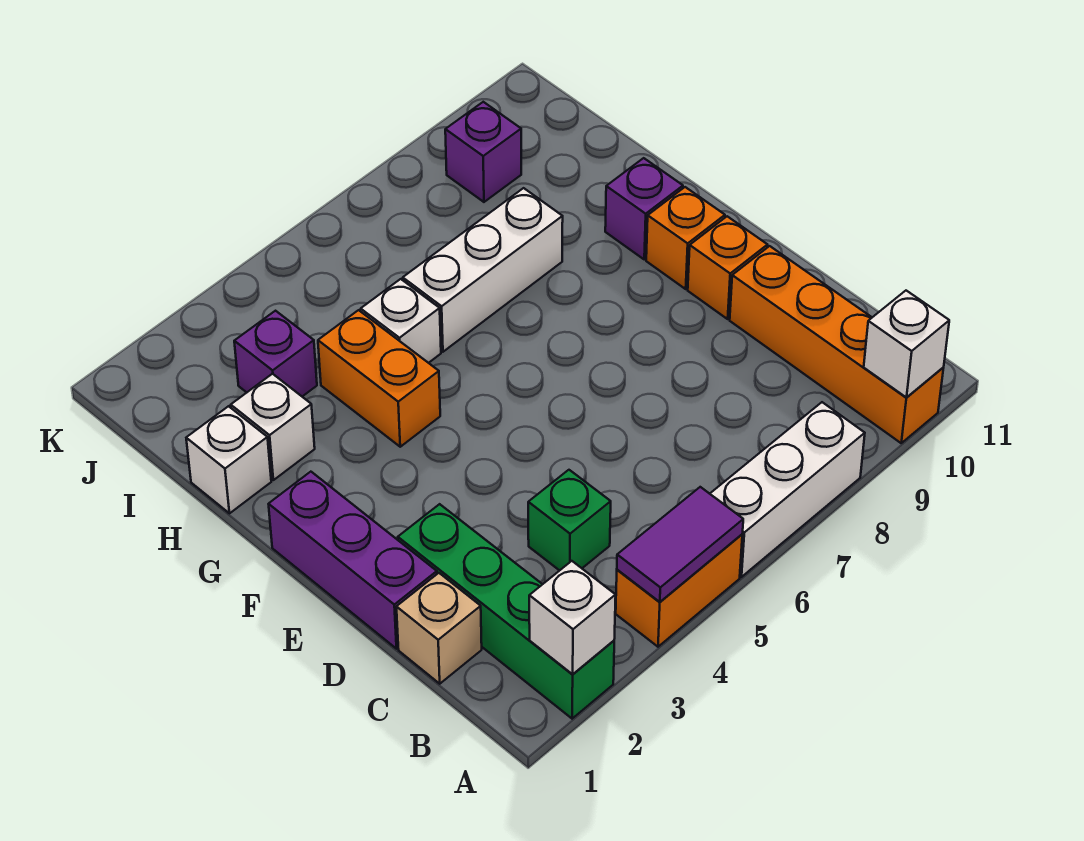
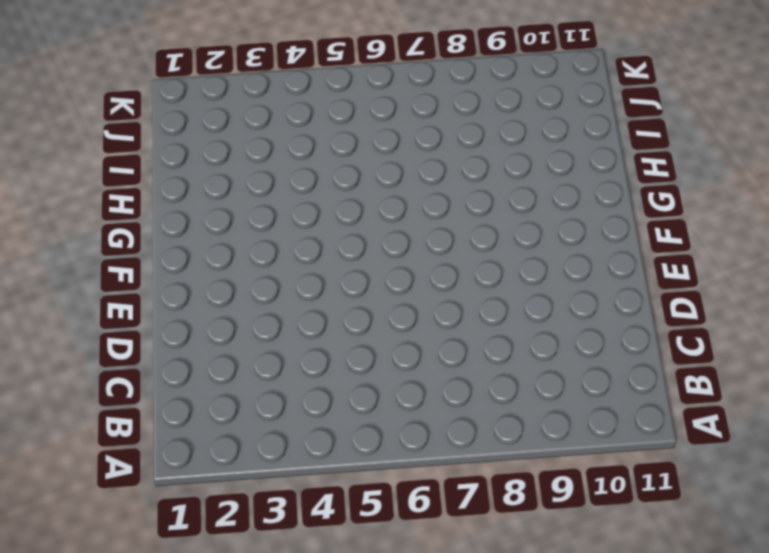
none -> green brick A2:D2 level 1
none -> orange brick A4:A5 level 1
none -> white brick A6:A8 level 1

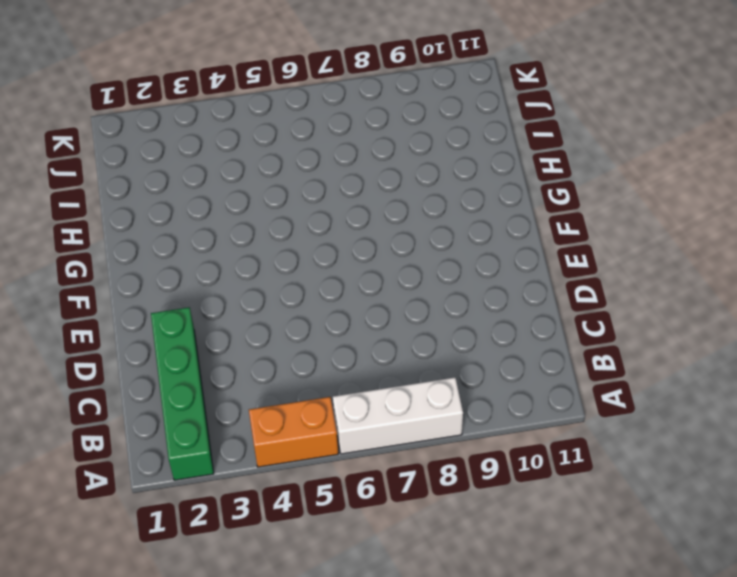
none -> orange brick A10:D10 level 1
none -> tan brick C1 level 1
none -> green brick C4 level 1

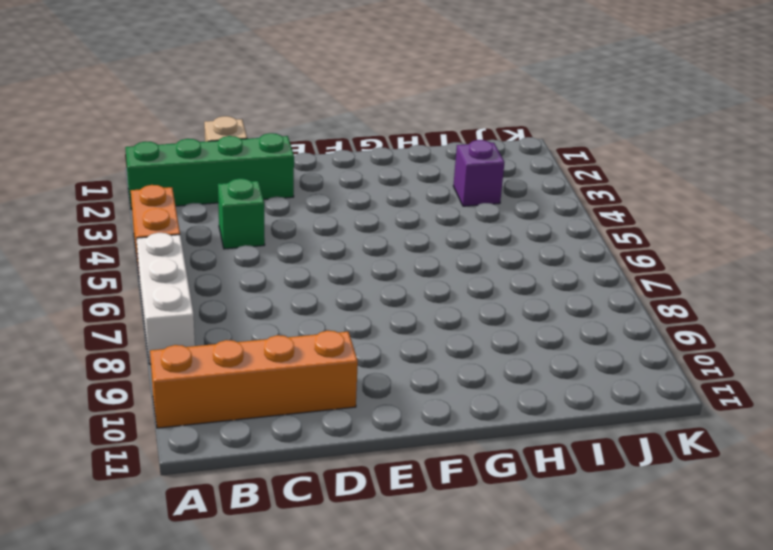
none -> purple brick D1:F1 level 1
none -> orange brick E10 level 1
none -> orange brick F10 level 1

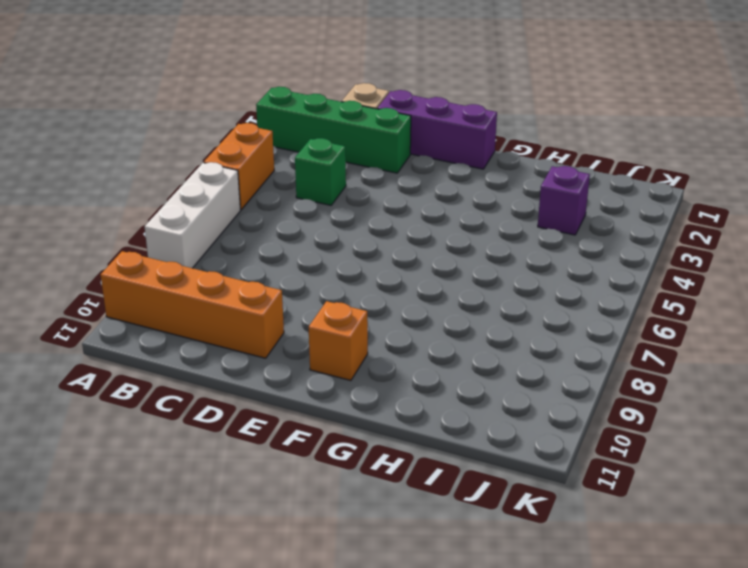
none -> orange brick E10 level 1
none -> orange brick G4:H4 level 1
none -> purple brick G10 level 1

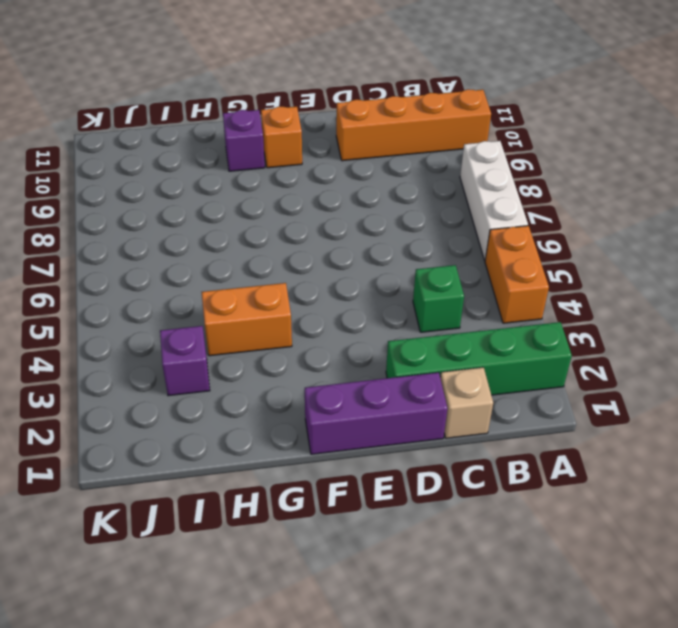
none -> orange brick E10 level 1
none -> white brick H1 level 1
none -> white brick H2 level 1

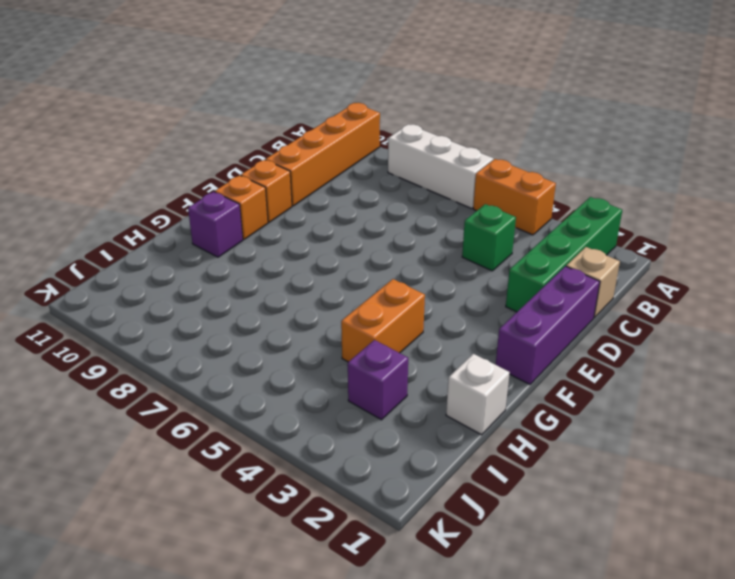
none -> white brick H2 level 1
none -> white brick H5 level 1
none -> white brick H6:H8 level 1

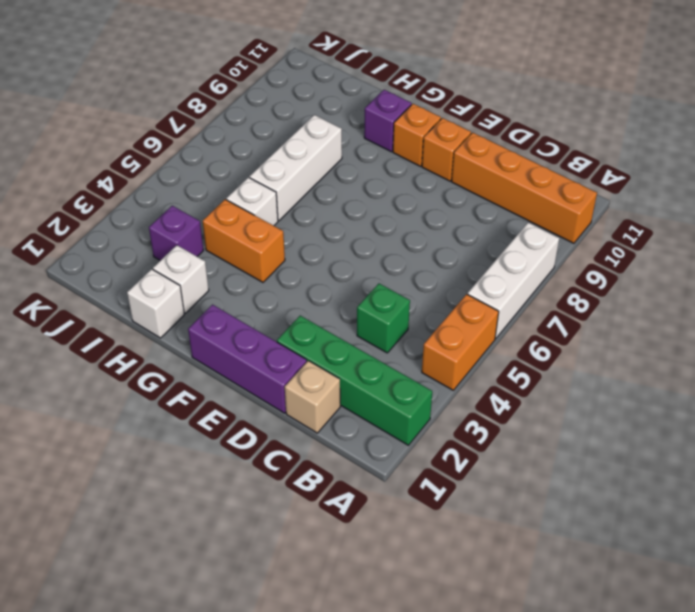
none -> purple brick J9 level 1
none -> white brick A2 level 2
none -> purple tile A4:A5 level 2

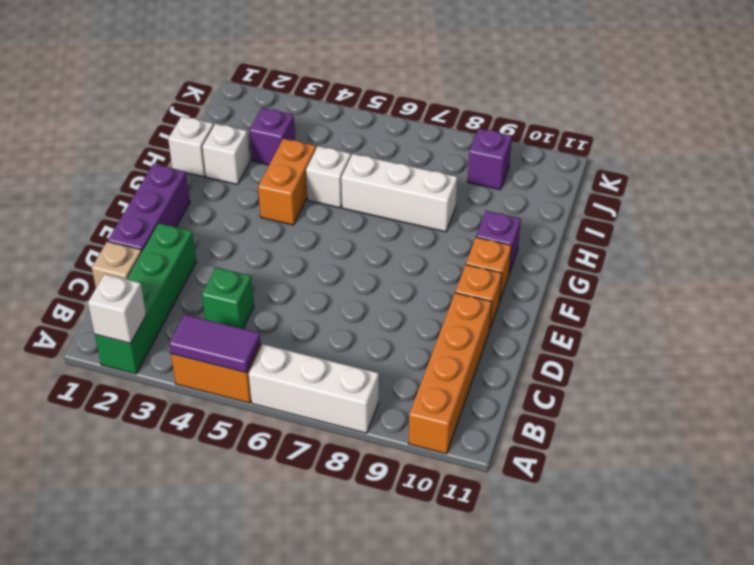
none -> white brick A10 level 2

